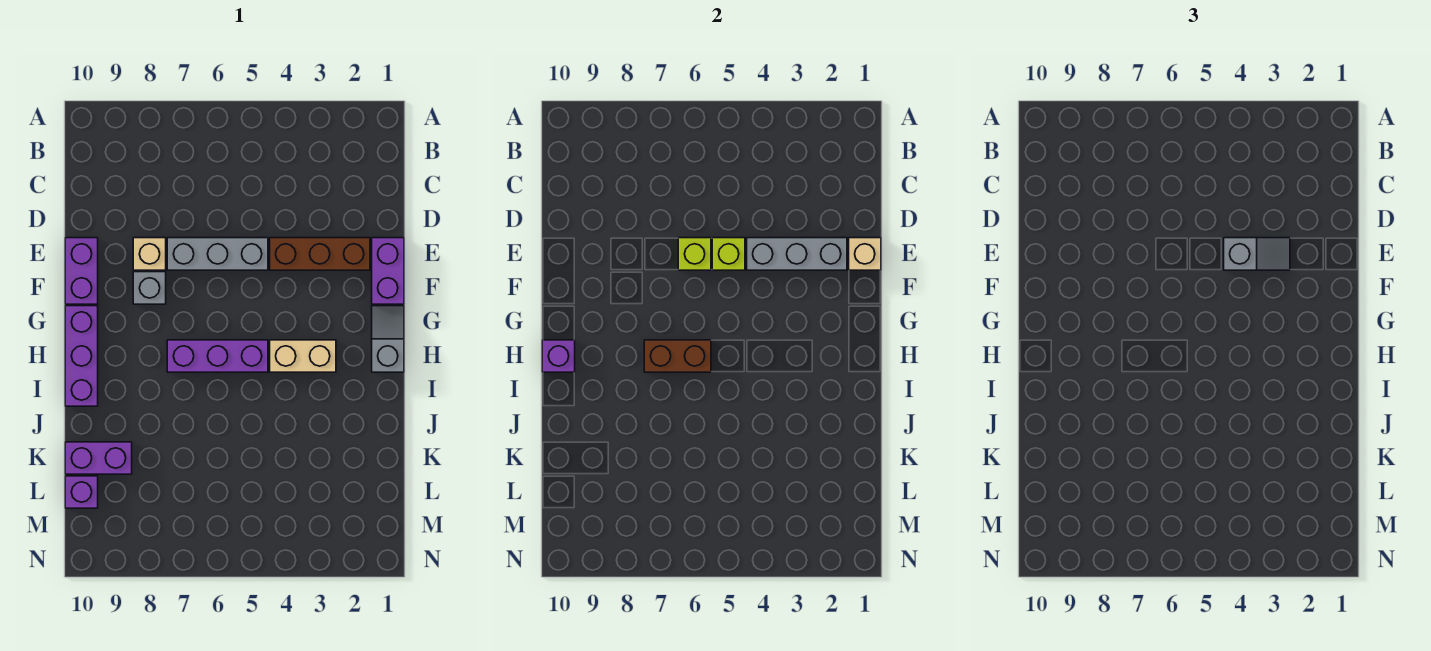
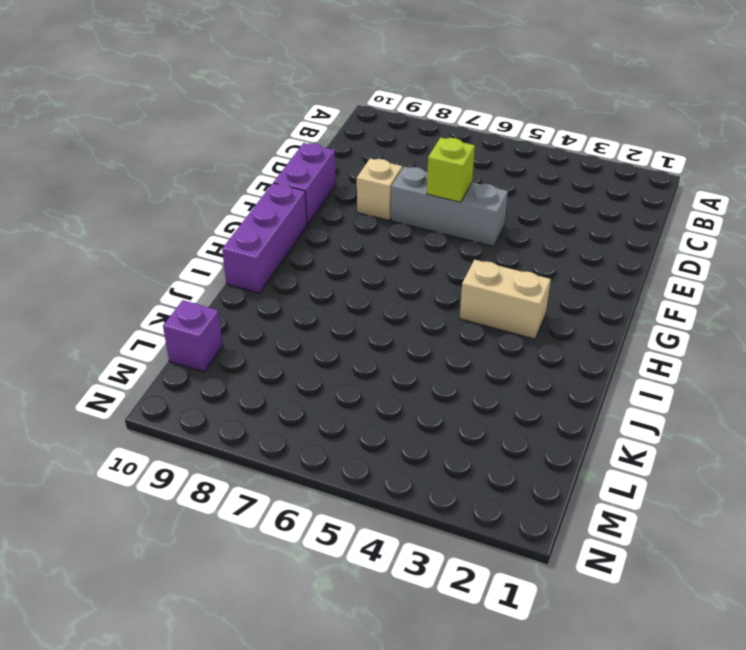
none -> purple brick E1:F1 level 1
none -> brown brick E2:E4 level 1
none -> grey brick F8 level 1

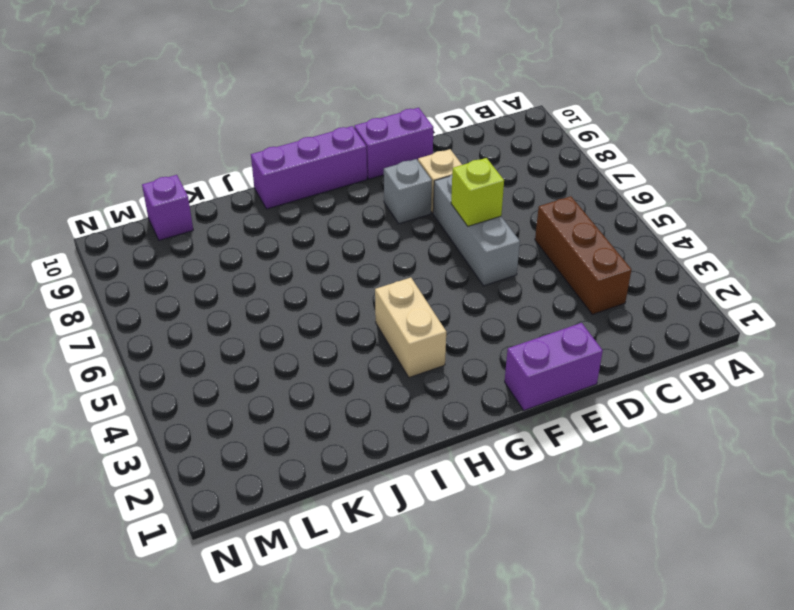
brown brick C3:C5 level 1 -> brown brick E2:E4 level 1
none -> grey slope G1:H1 level 1 top H
none -> purple brick H5:H7 level 1
none -> purple brick K9:K10 level 1

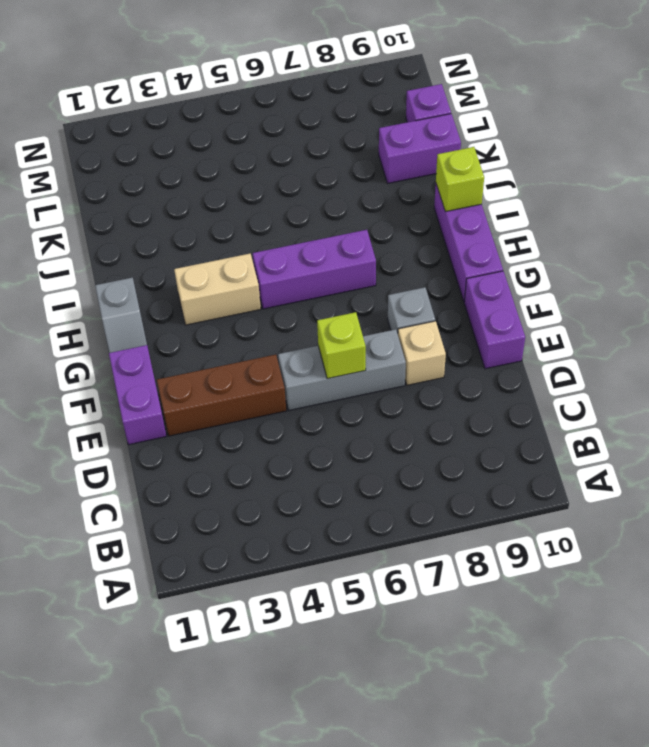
lime brick I10 level 2 -> lime brick E5 level 2
none -> tan brick E1 level 2
none -> grey brick E2:E4 level 2
none -> brown brick H6:H7 level 2

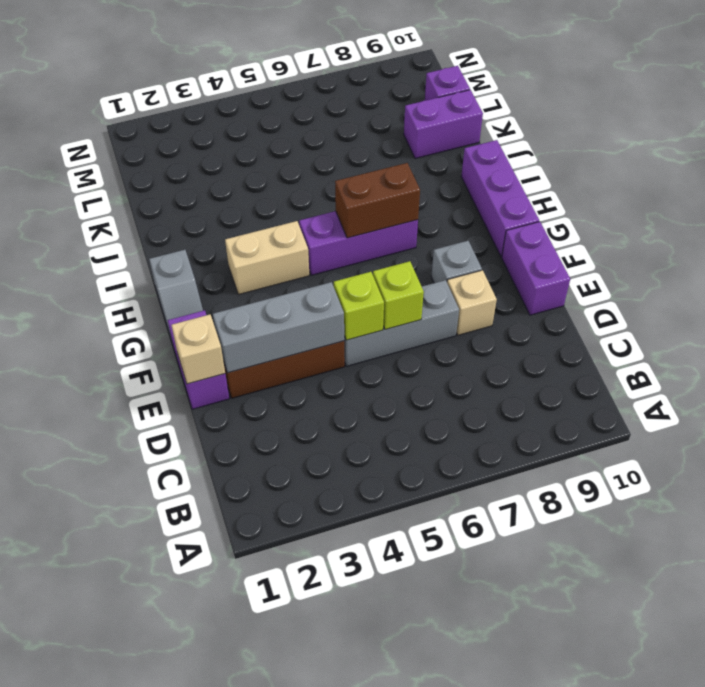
none -> purple brick H10 level 2
none -> grey slope E3:E4 level 3 top 4

